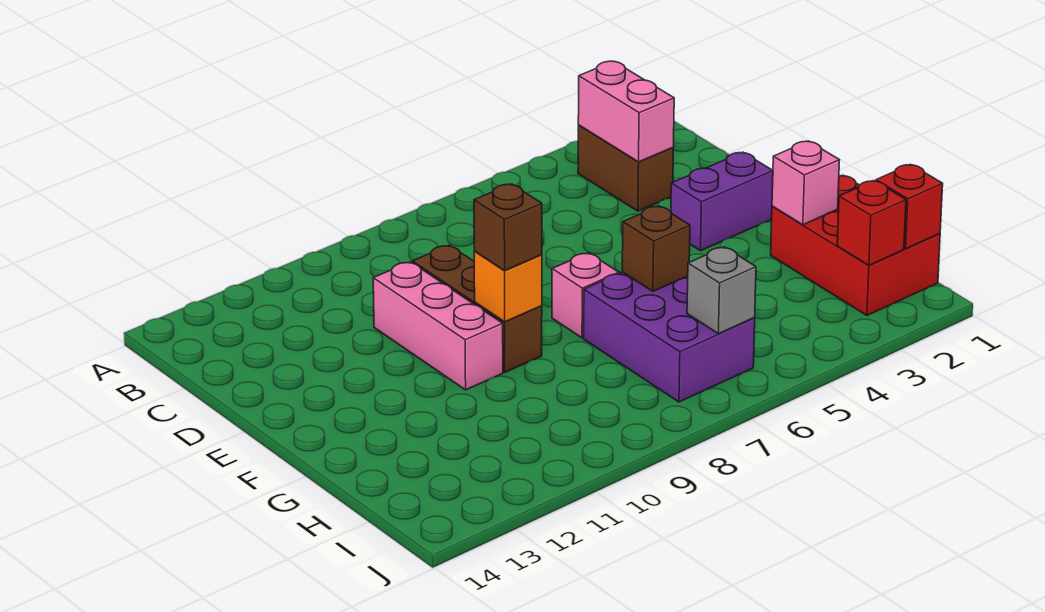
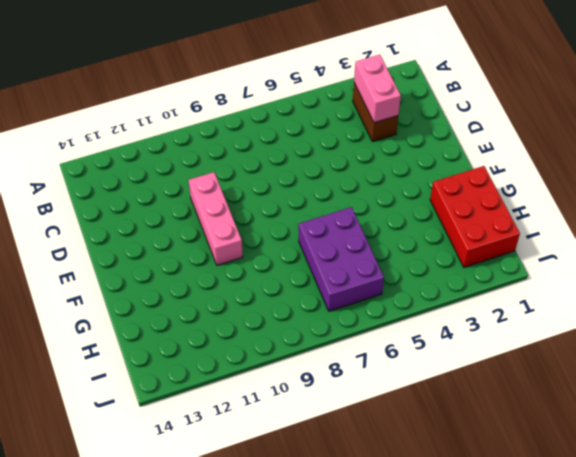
none -> brown brick D9:F9 level 1
none -> purple brick E2:E3 level 1
none -> pink brick F7 level 1

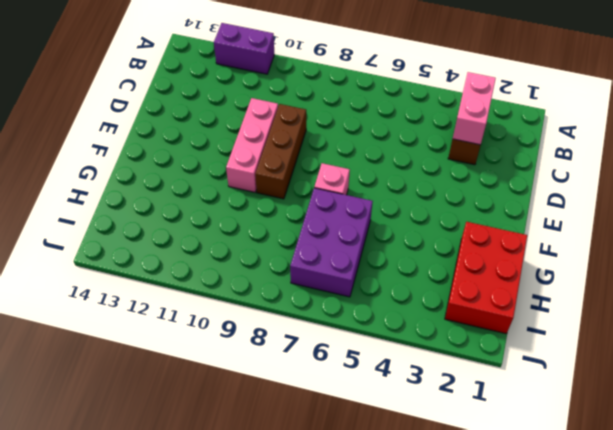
purple brick A11:A12 level 1 -> purple brick E2:E3 level 1
none -> orange brick F9 level 2
none -> pink brick G2 level 2
none -> brown brick G6 level 2

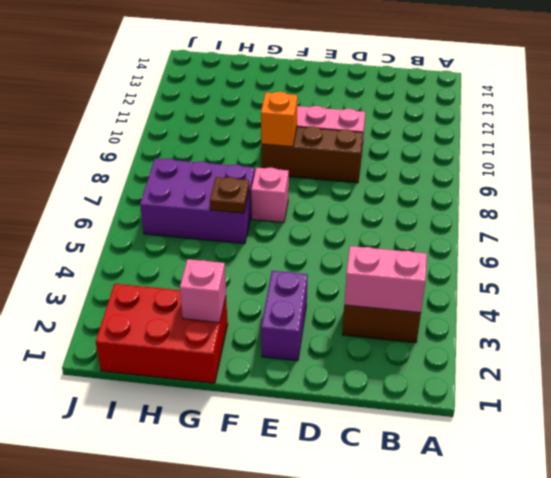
brown plate G6 level 2 -> brown brick G6 level 2
none -> red brick I1 level 2
none -> red brick I2 level 2
none -> grey brick I6 level 2

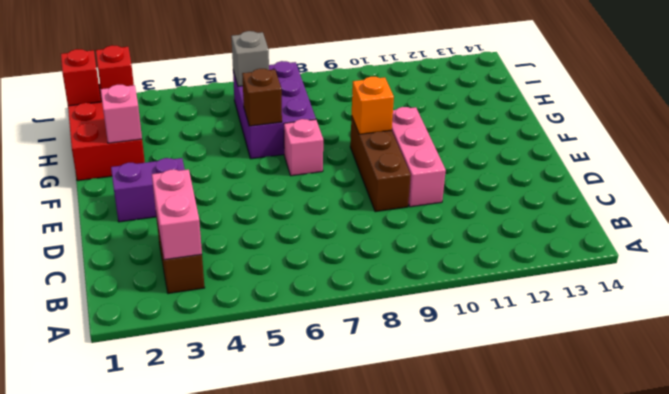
none -> brown brick F9 level 3

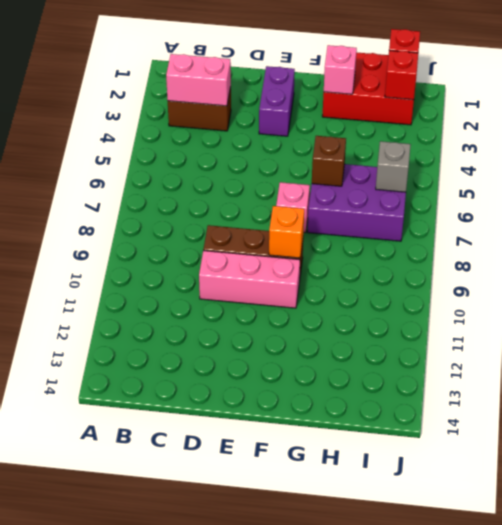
none -> brown brick F9 level 3

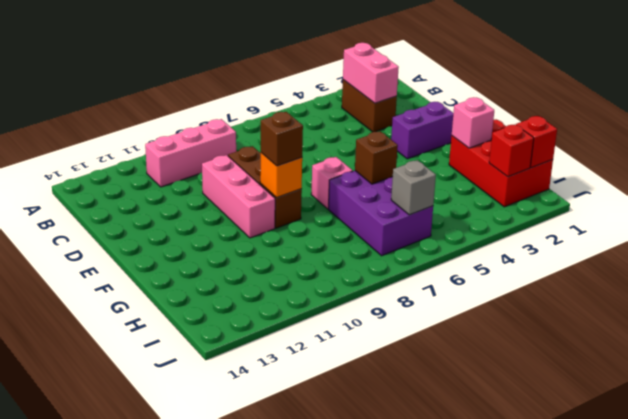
pink brick B9:B11 level 1 -> none

